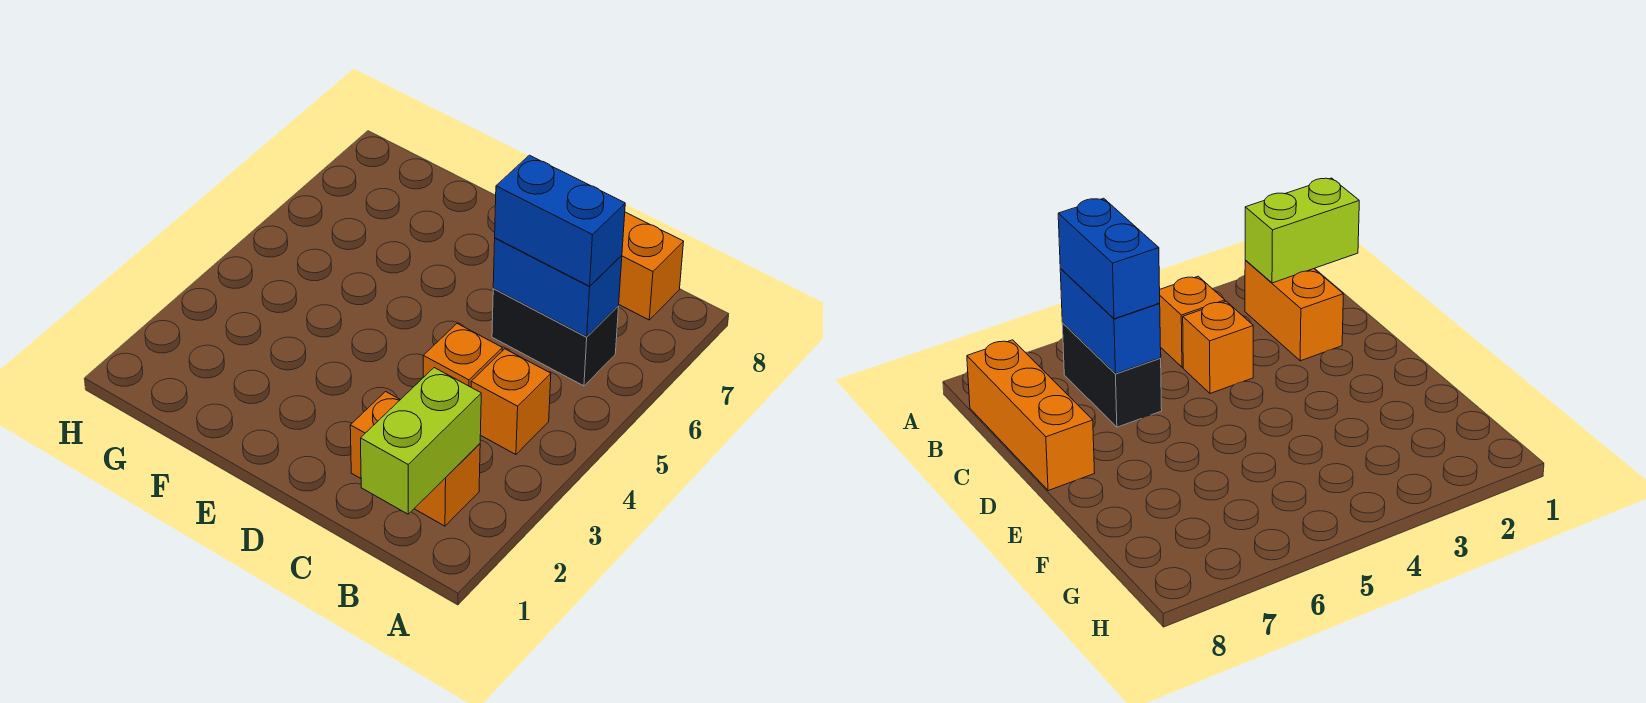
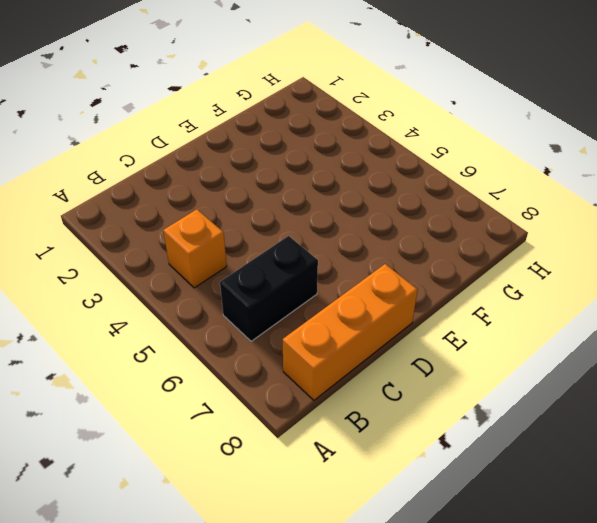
none -> orange brick B2:C2 level 1
none -> orange brick C4 level 1

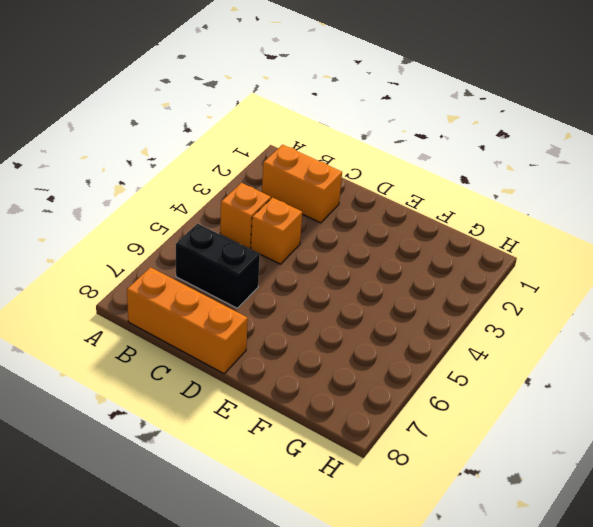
none -> lime brick B1:B2 level 2
none -> blue brick B6:C6 level 2

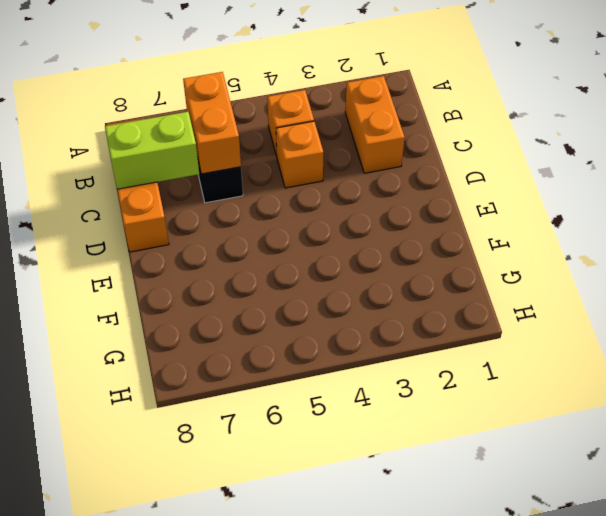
orange brick B6:C6 level 2 -> blue brick B6:C6 level 2
lime brick C7:C8 level 2 -> lime brick B1:B2 level 2
none -> blue brick B6:C6 level 3

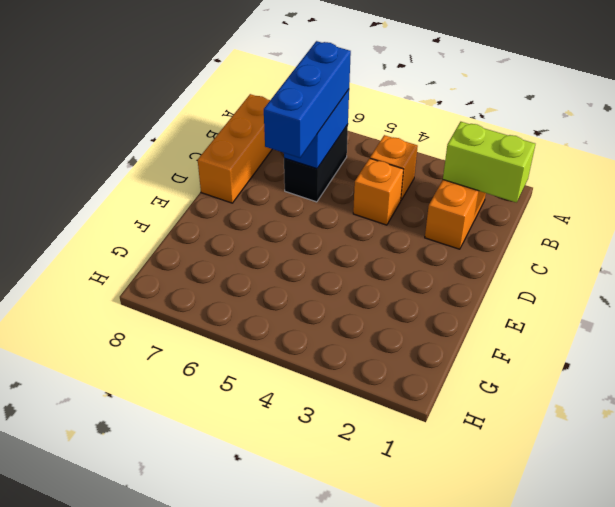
blue brick B6:D6 level 3 -> blue brick B6:C6 level 3

